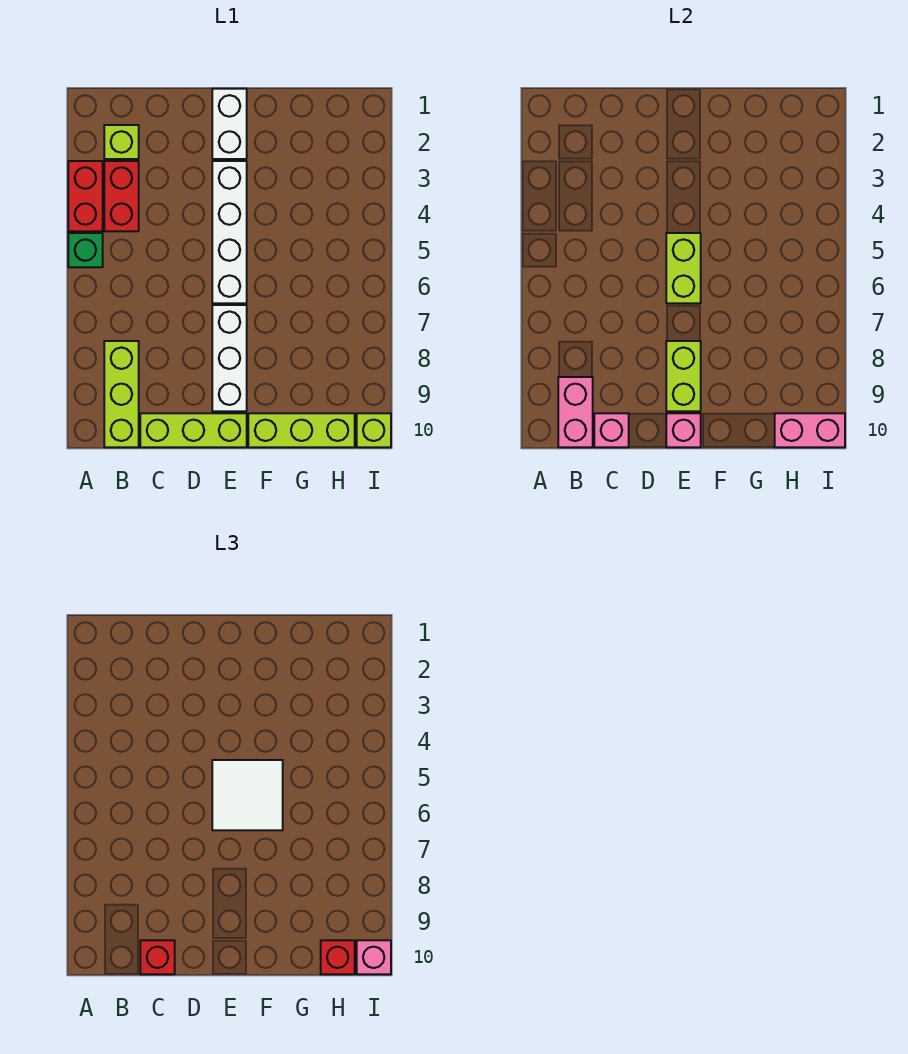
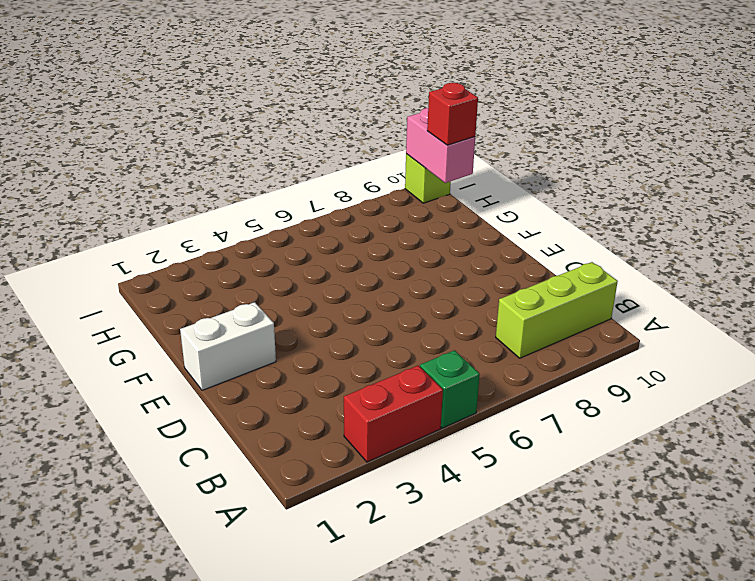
none -> lime brick B2 level 1
none -> red brick B3:B4 level 1
none -> lime brick C10:E10 level 1

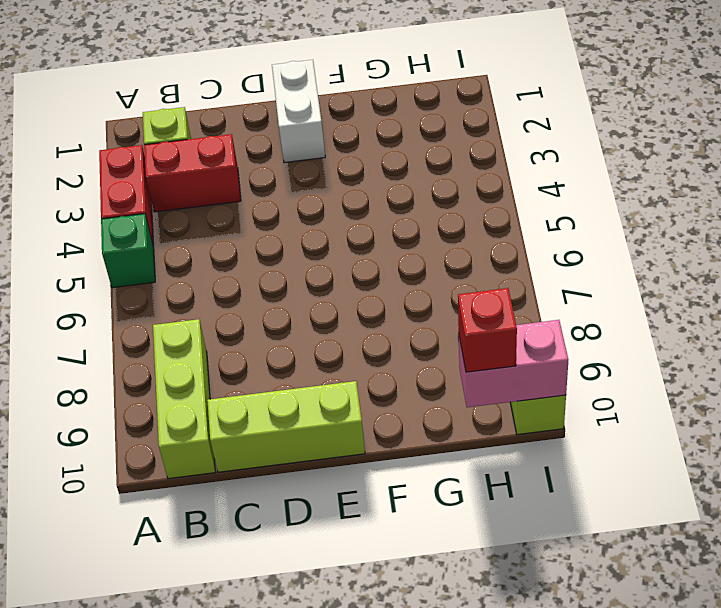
red brick B3:C3 level 1 -> red brick B3:B4 level 1
none -> white brick E3:E6 level 1
none -> white brick E7:E9 level 1
none -> lime brick F10:H10 level 1

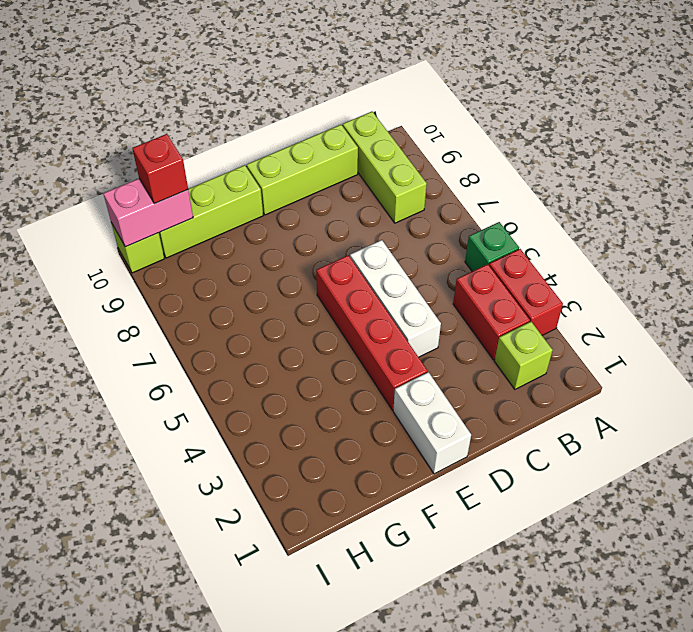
white brick D4:D6 level 1 -> white brick E7:E9 level 1
red brick E3:E6 level 1 -> white brick E3:E6 level 1
none -> pink brick B9:B10 level 2
none -> pink brick C10 level 2
none -> lime brick E5:E6 level 2

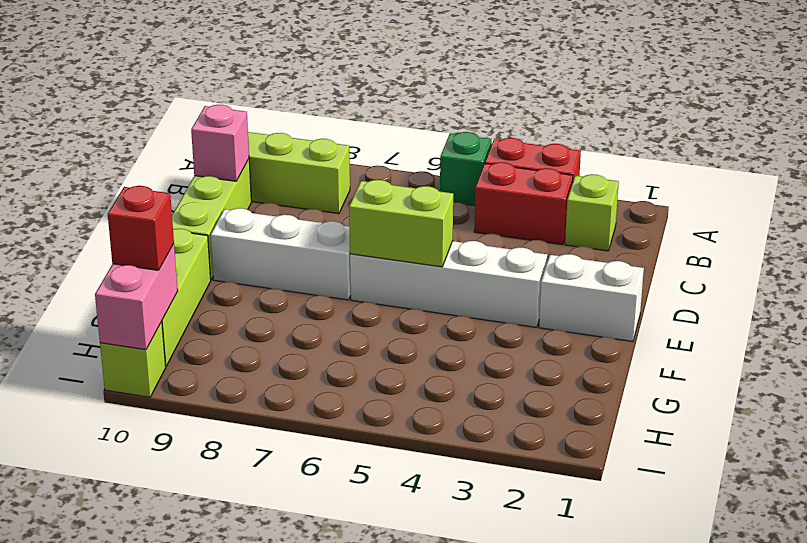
none -> pink brick B9:B10 level 2
none -> lime brick E8:E9 level 2
none -> pink brick E10 level 2

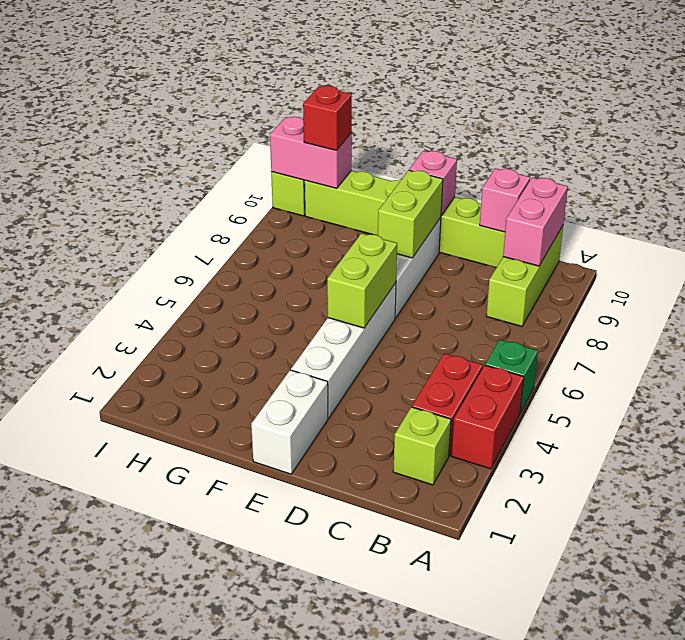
none -> red brick C10 level 3
none -> white tile E5:F6 level 3
none -> pink brick I10 level 3

